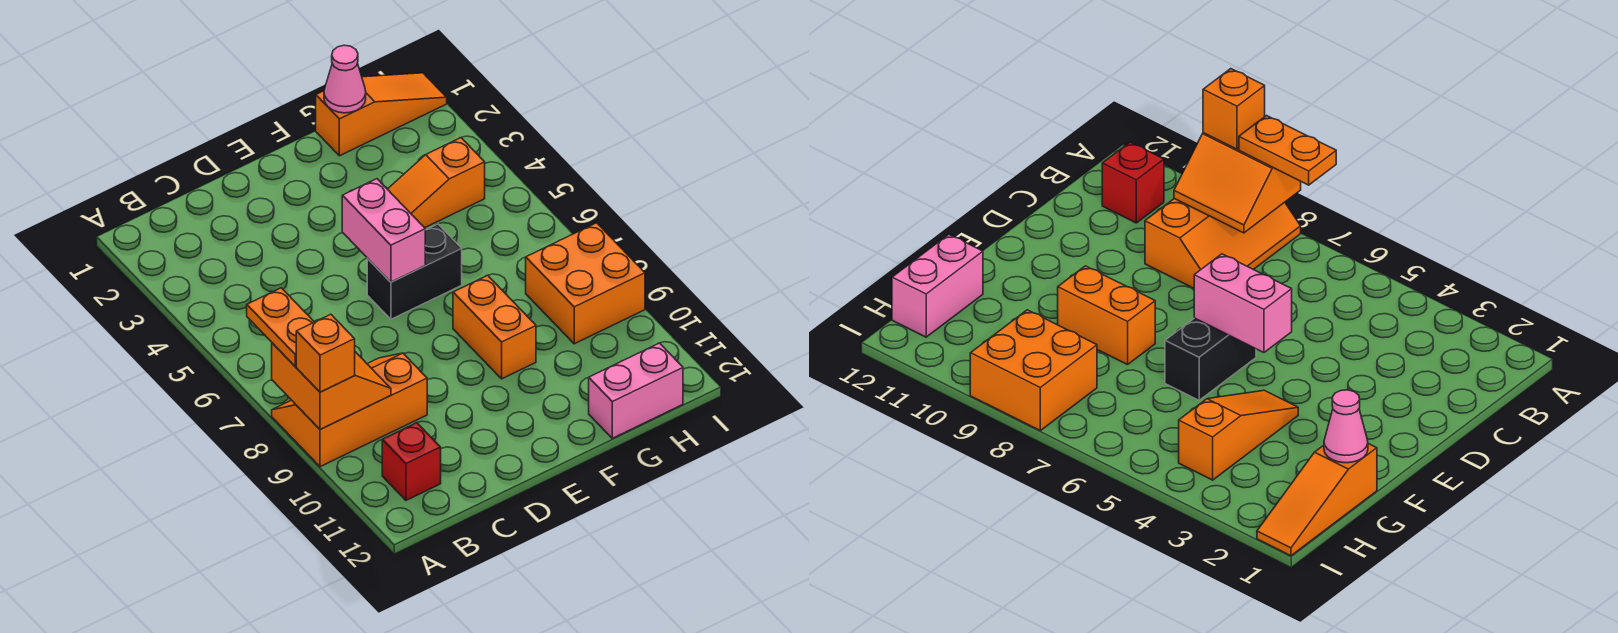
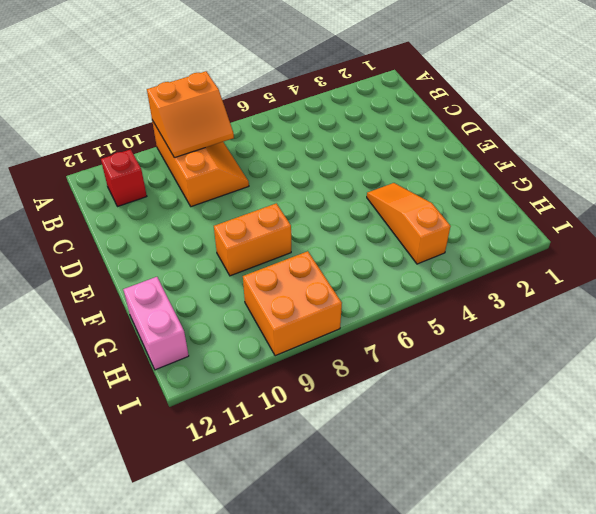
none -> black brick E6:F6 level 1
none -> orange slope G1:I1 level 1 top G
none -> pink brick E5:E6 level 2

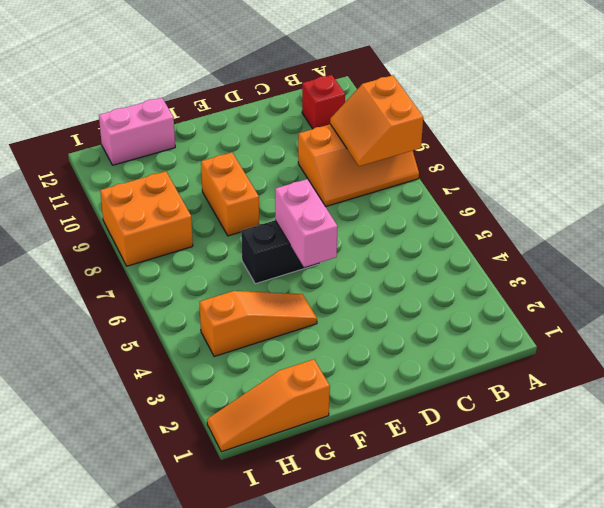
none -> pink cone G1 level 2
none -> orange plate A7:A8 level 3
none -> orange brick A9 level 3

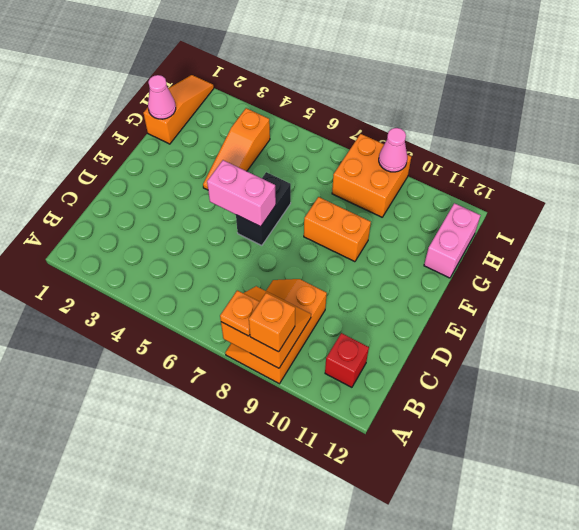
orange plate A8 level 3 -> orange plate A7:A8 level 3
pink cone I9 level 2 -> none

